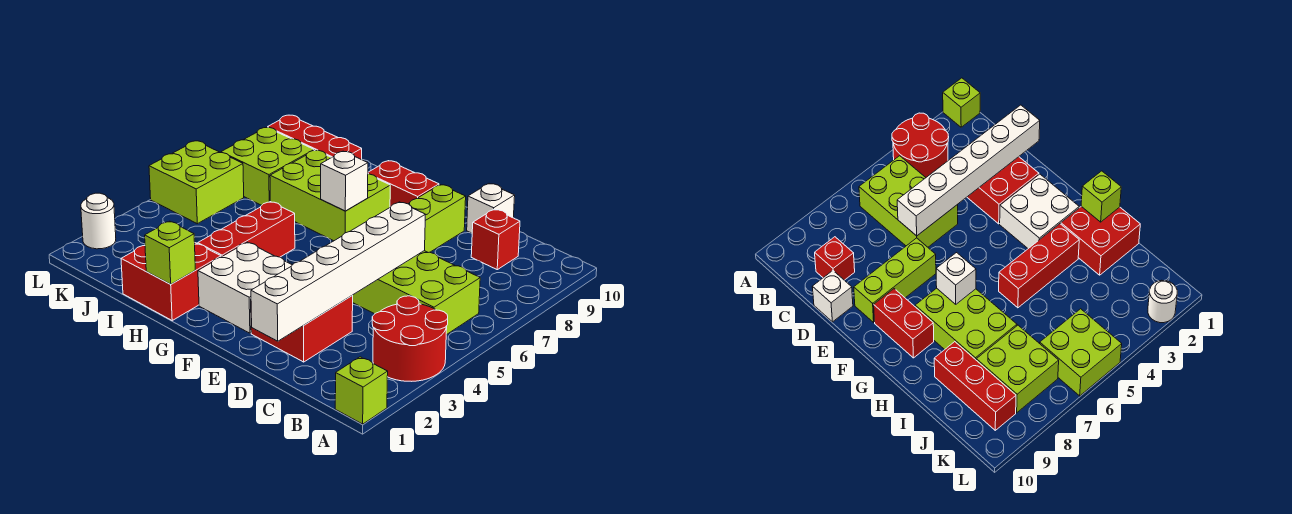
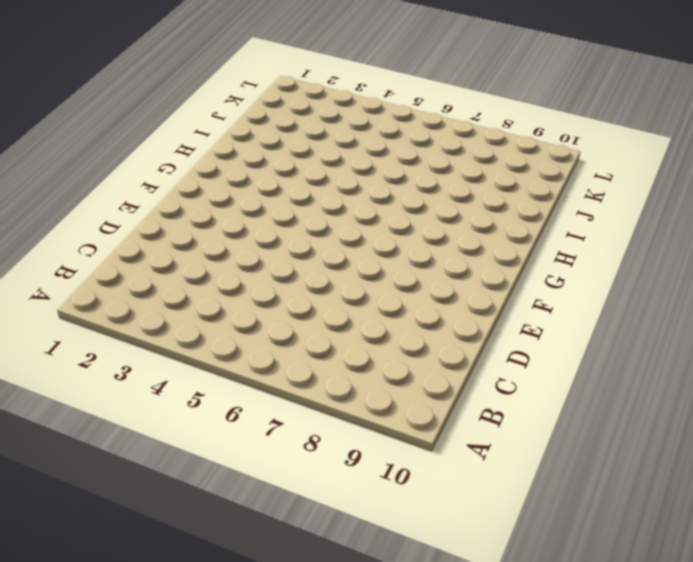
none -> lime brick A1 level 1
none -> red round brick A3:B4 level 1
none -> lime brick B5:D6 level 1

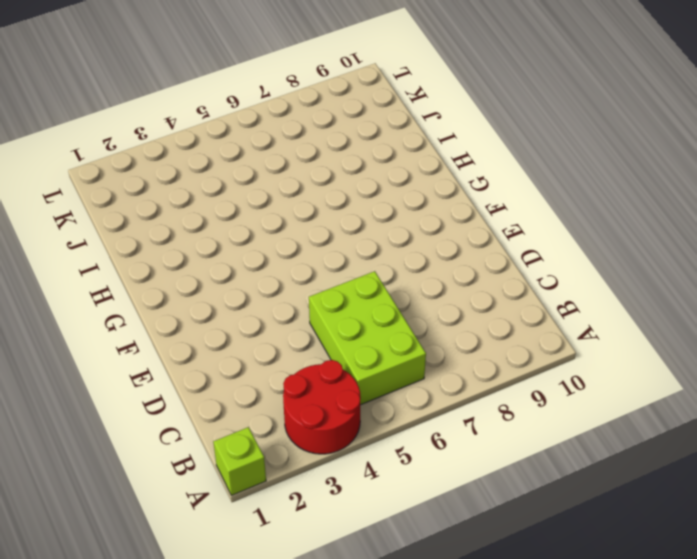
none -> red brick C9 level 1
none -> red brick D2:E3 level 1
none -> white brick D10 level 1

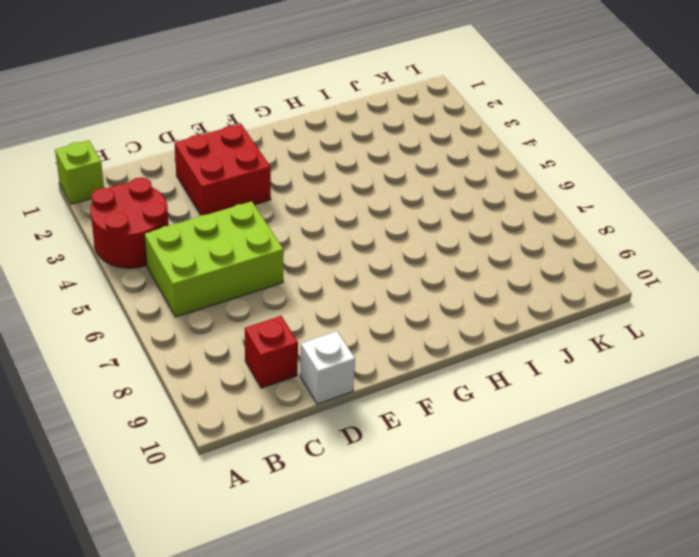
none -> lime brick E7:E9 level 1
none -> white brick F2:G3 level 1
none -> red brick F9:G9 level 1

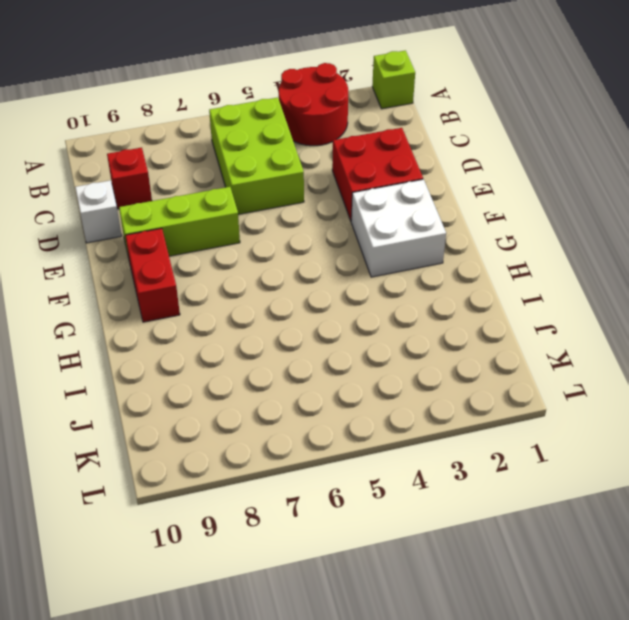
none -> lime brick G7:I8 level 1
none -> red brick H1:I2 level 1
none -> red brick H3:H5 level 1

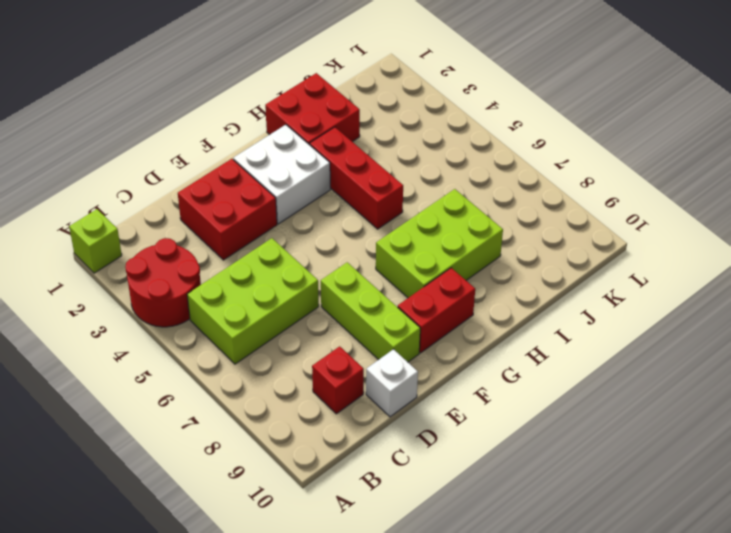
none -> red brick I9:K9 level 1
none -> lime brick J7:K8 level 1
none -> lime brick K5:L6 level 1

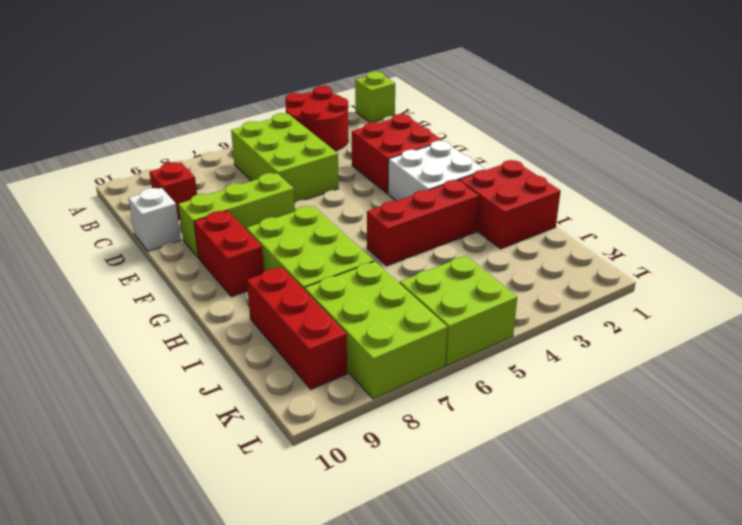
lime brick J7:L8 level 1 -> lime brick J7:K8 level 1
none -> white round brick L2 level 1
none -> white brick D1:D6 level 2
none -> white brick G7 level 2

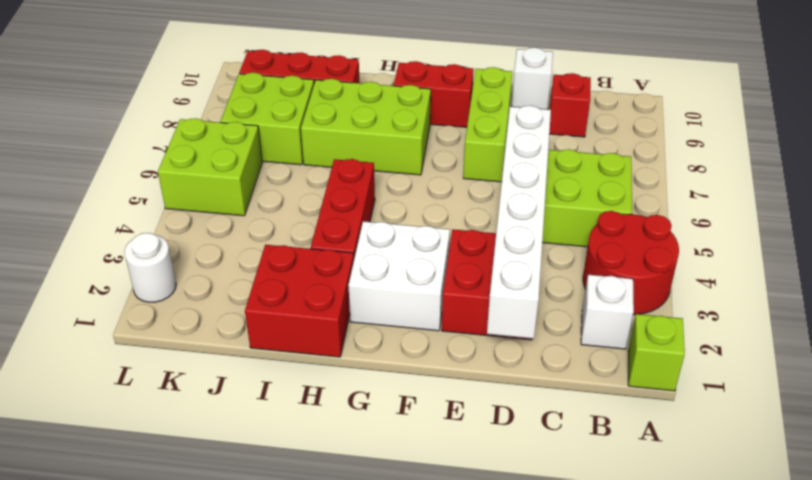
white brick B2 level 1 -> white brick G7 level 2
none -> lime brick H1 level 2

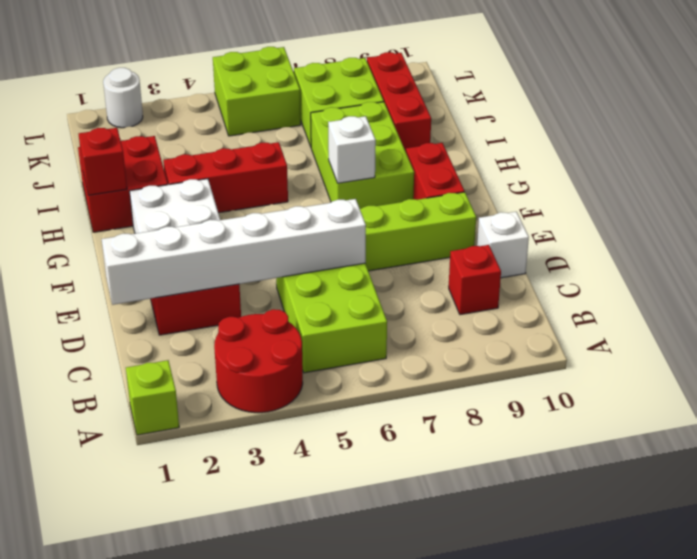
red brick H1 level 2 -> lime brick H1 level 2

